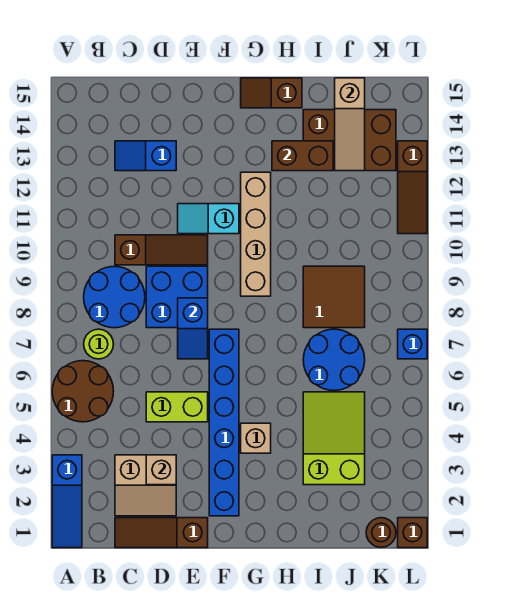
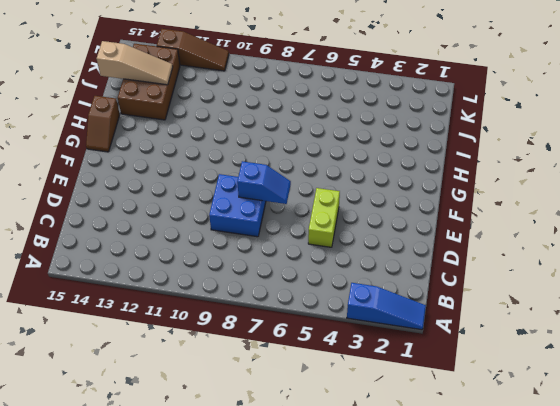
none -> brown round brick A5:B6 level 1
none -> lime round brick B7 level 1
none -> blue round brick B8:C9 level 1

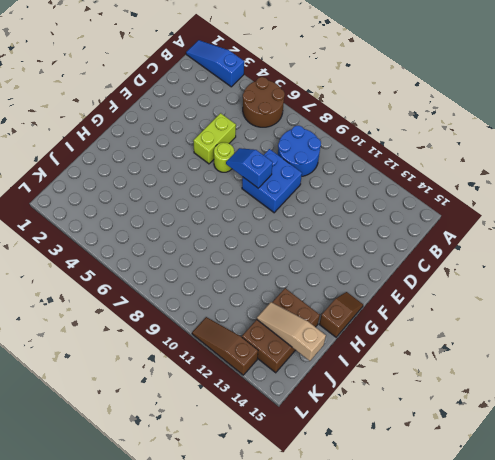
lime round brick E6 level 1 -> lime round brick B7 level 1
none -> brown slope C1:E1 level 1 top E
none -> tan slope C2:D3 level 1 top 3
none -> brown slope C10:E10 level 1 top C

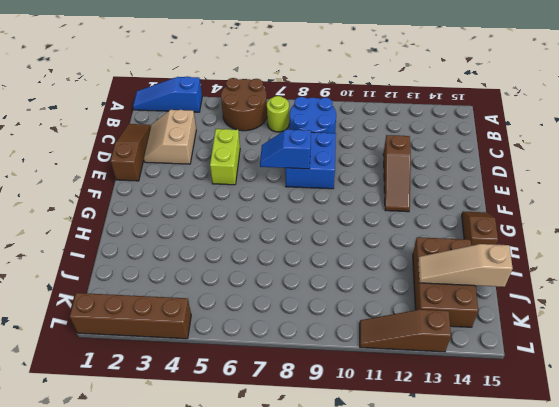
brown slope D12:F12 level 1 top D -> brown slope C10:E10 level 1 top C
brown brick L1:L4 level 1 -> brown brick L1 level 1
none -> blue slope C13:D13 level 1 top D
none -> cyan slope E11:F11 level 1 top F
none -> blue brick F2:F7 level 1

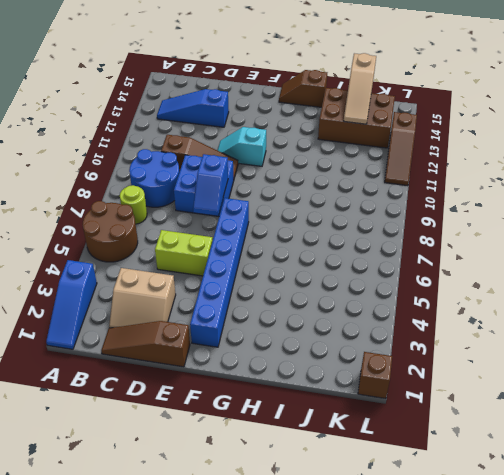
blue slope B13:D13 level 1 top D -> blue slope C13:D13 level 1 top D
none -> tan brick G4 level 1
none -> tan brick G9:G12 level 1
none -> lime slope I3:J5 level 1 top 3

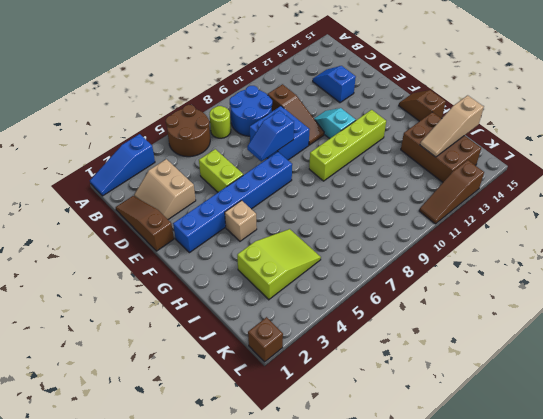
lime brick G9:G12 level 1 -> tan brick G9:G12 level 1
none -> blue round brick I6:J7 level 1
none -> brown tile I8:J9 level 1
none -> brown round brick K1 level 1

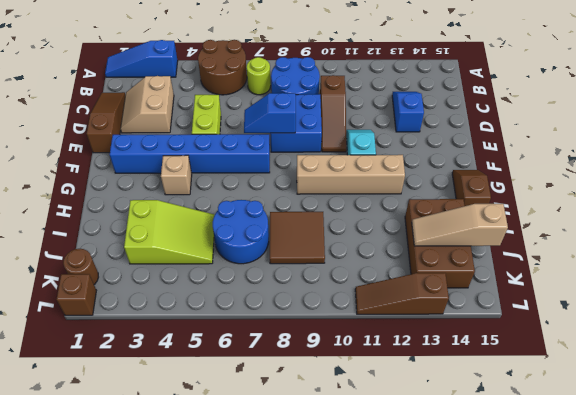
none -> blue brick L7 level 1
none -> tan brick D3 level 2
none -> brown brick H13:I13 level 2

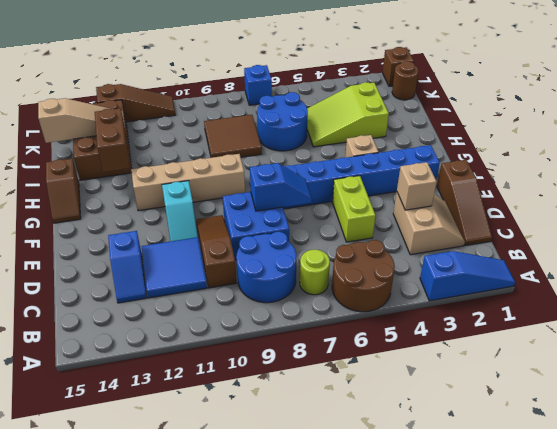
blue tile C11:D12 level 1 -> none

